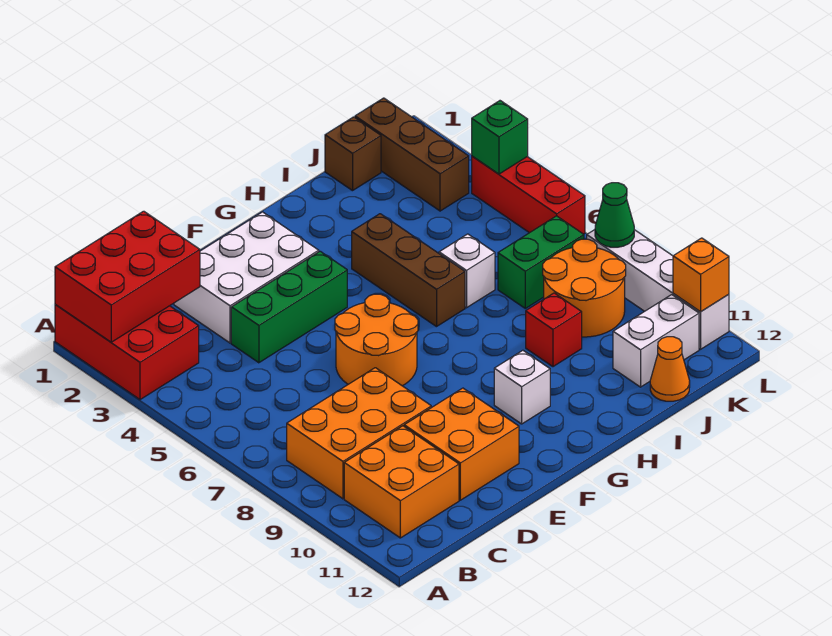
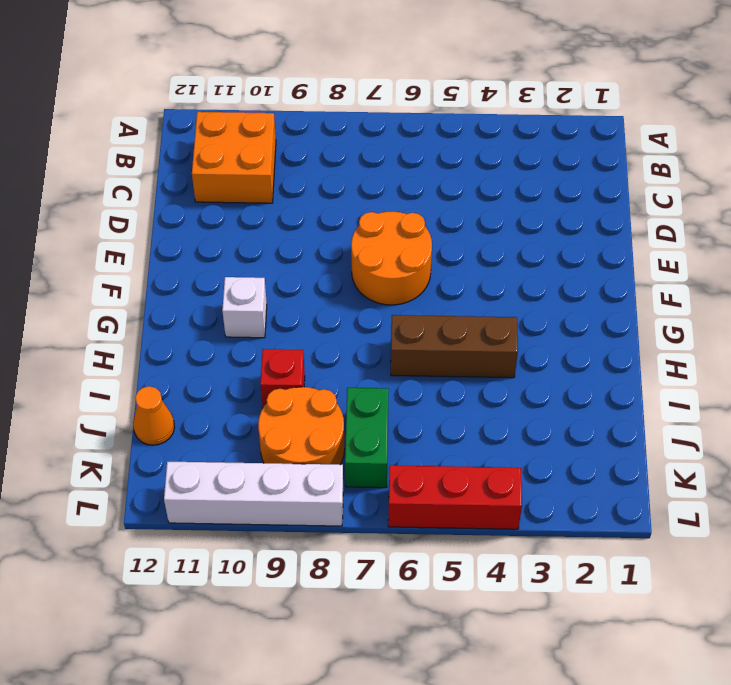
none -> red brick A1:B3 level 1
none -> orange brick B8:D9 level 1
none -> white brick D2:F3 level 1

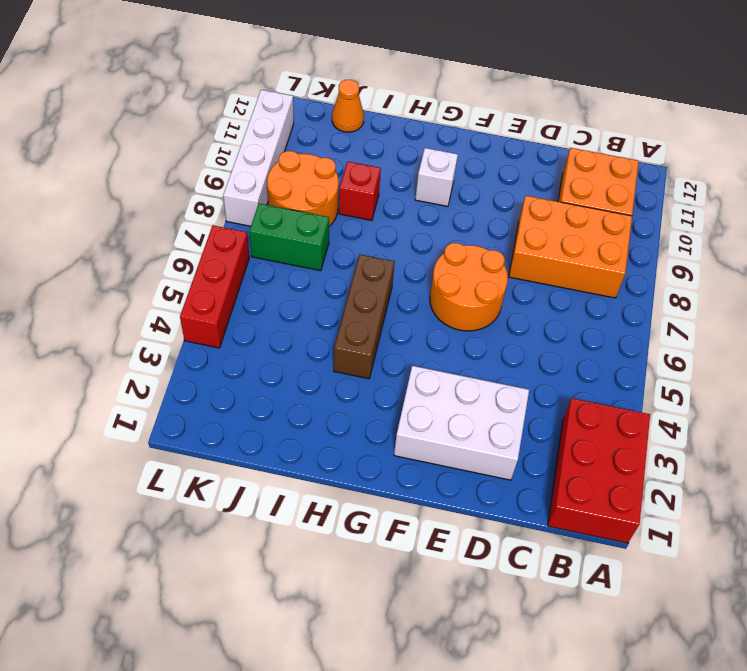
none -> green brick D4:F4 level 1
none -> orange brick D10:E11 level 1
none -> white brick I6 level 1

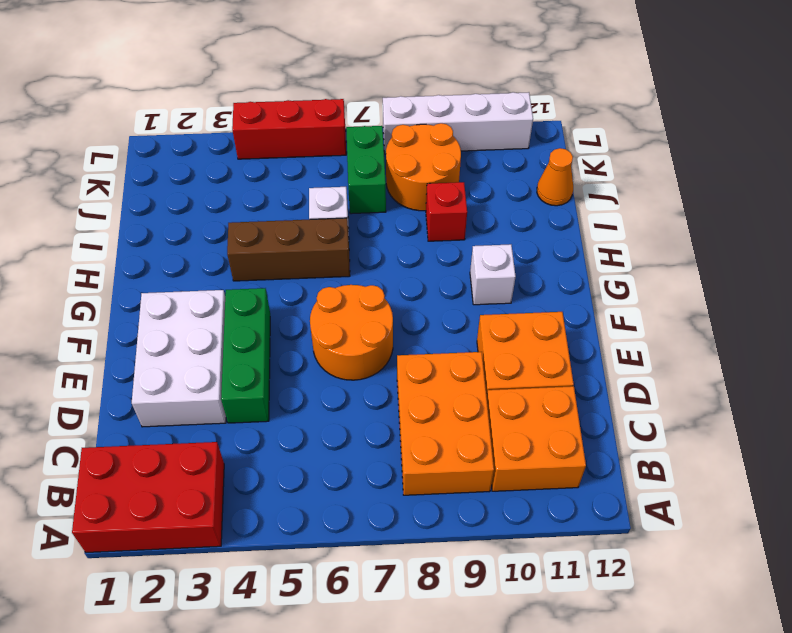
none -> brown brick J1 level 1
none -> white brick J11:K11 level 1
none -> brown brick K1:K3 level 1

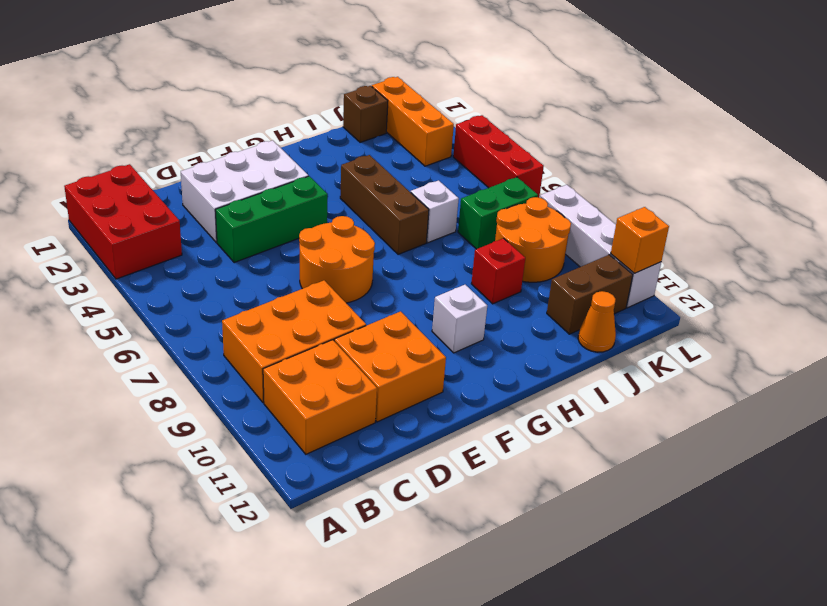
brown brick J11:K11 level 1 -> white brick J11:K11 level 1
orange brick K1:K3 level 1 -> brown brick K1:K3 level 1
none -> red brick A1:C2 level 2
none -> green brick L4 level 2
none -> green cone L8 level 2

